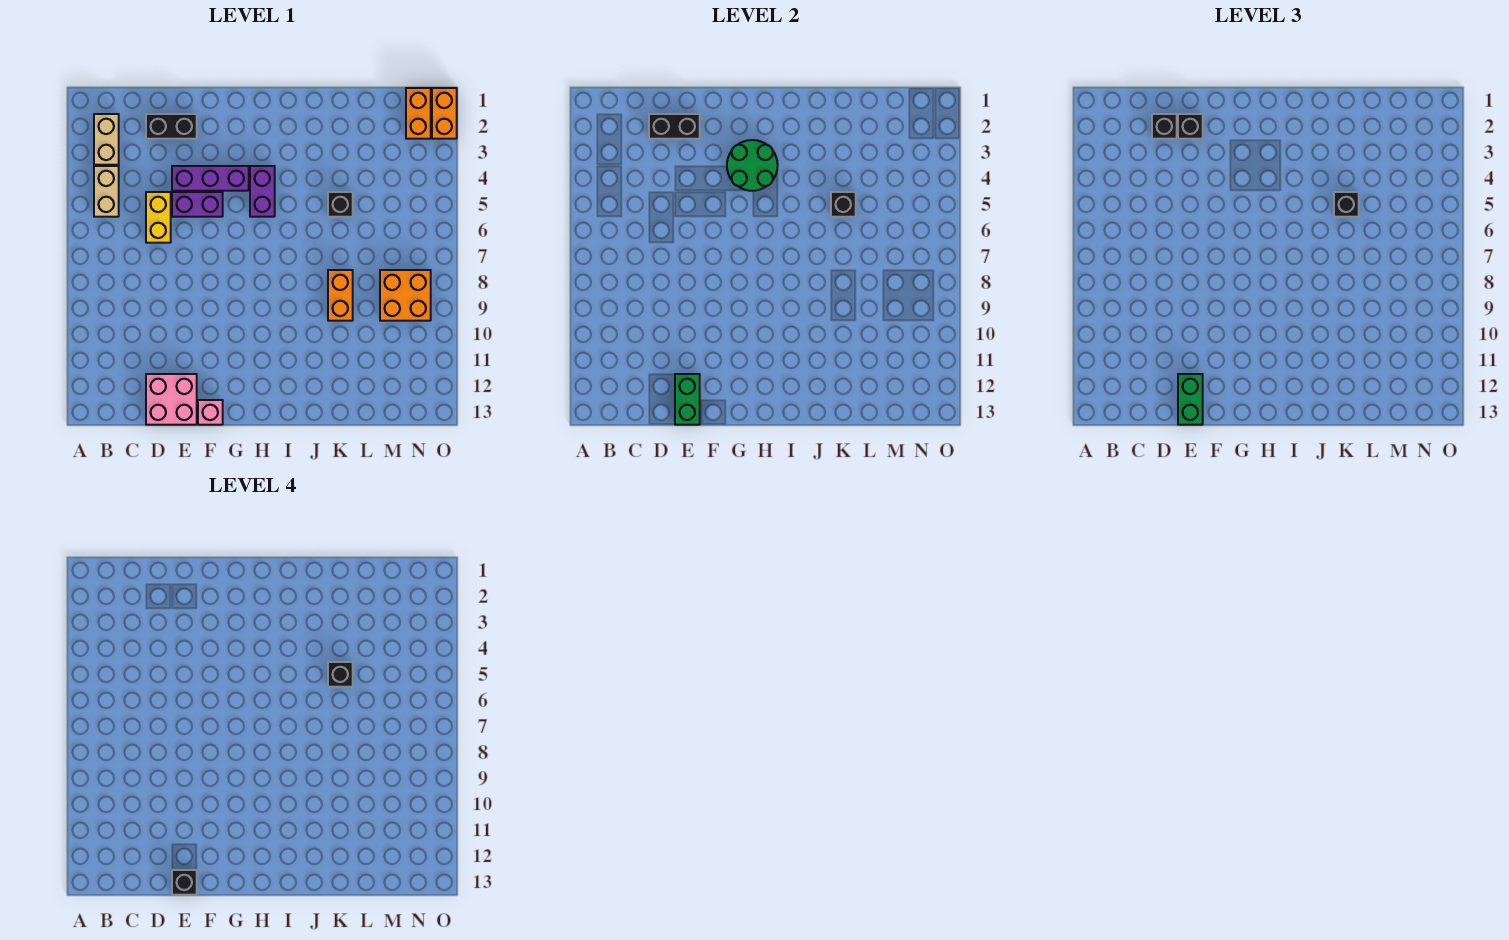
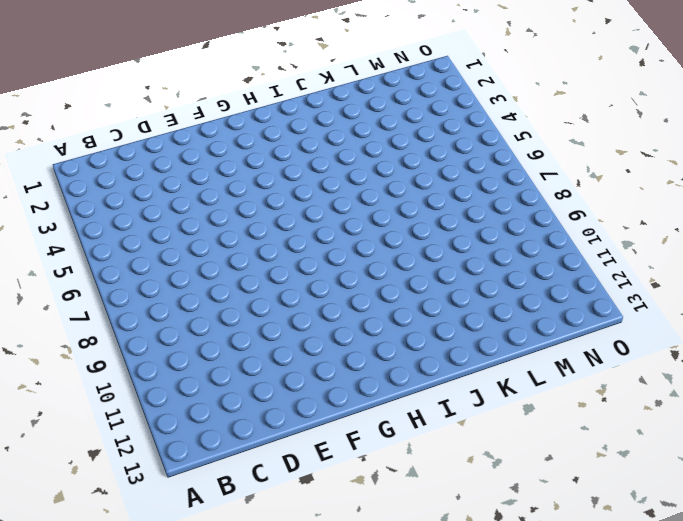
none -> tan brick B2:B3 level 1
none -> tan brick B4:B5 level 1
none -> black brick D2:E2 level 1

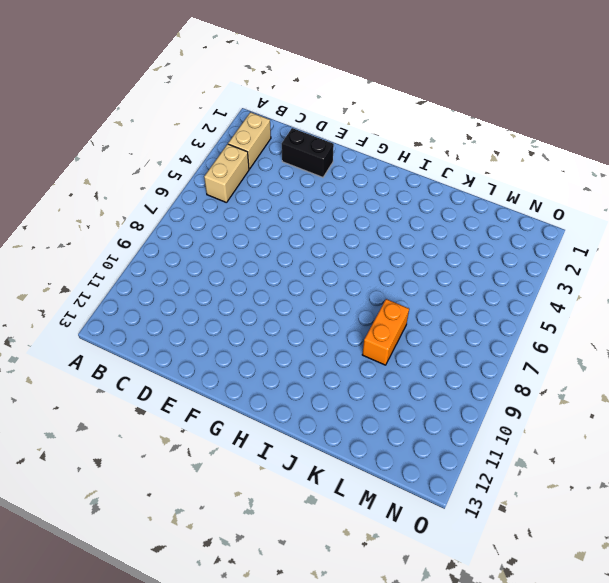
none -> yellow brick D5:D6 level 1
none -> pink brick D12:E13 level 1
none -> purple brick E4:G4 level 1

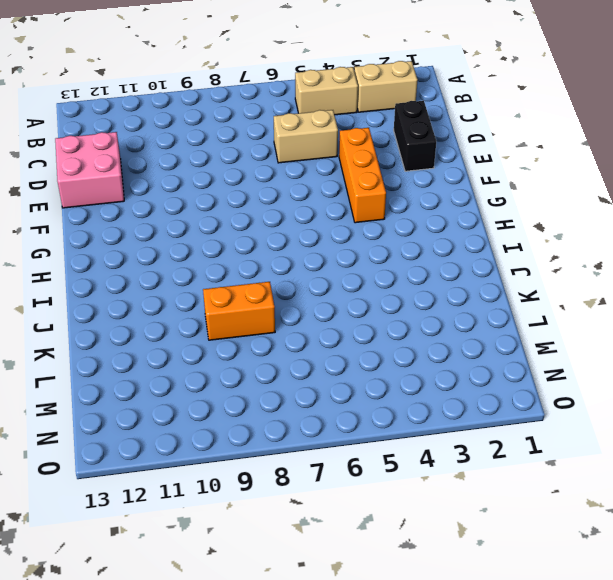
tan brick D5:D6 level 1 -> yellow brick D5:D6 level 1
orange brick E4:G4 level 1 -> purple brick E4:G4 level 1
none -> purple brick E5:F5 level 1
none -> pink brick F13 level 1
none -> purple brick H4:H5 level 1

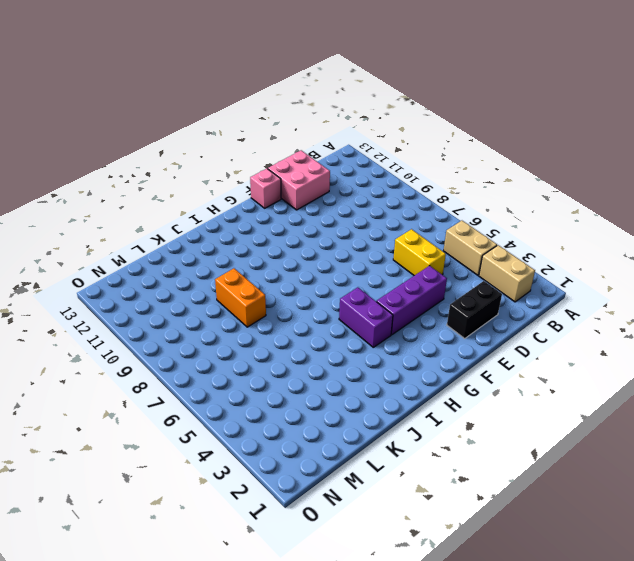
none -> purple brick E5:F5 level 1
none -> black brick K5 level 1
none -> orange brick M8:N9 level 1

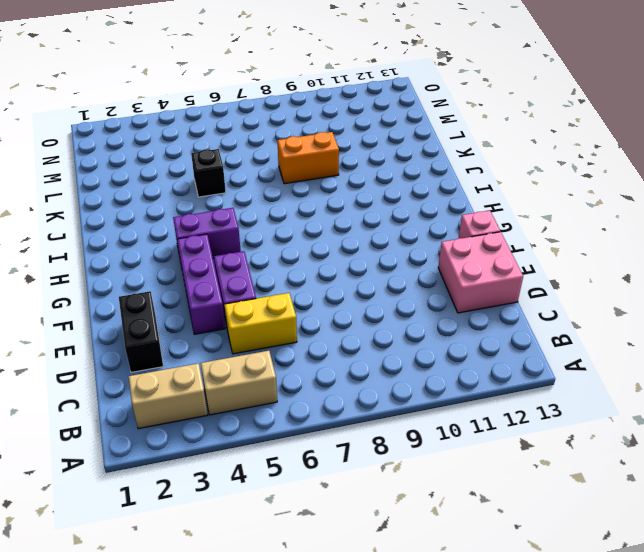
none -> orange brick M8:N9 level 1
none -> orange brick N1:N2 level 1
none -> orange brick O1:O2 level 1

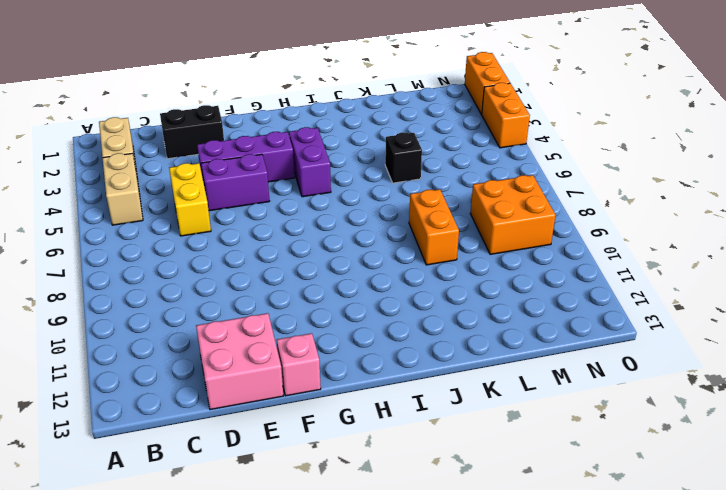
orange brick O3:O4 level 1 -> orange brick N1:N2 level 1
none -> black brick D2:E2 level 2
none -> green brick E12:E13 level 2
none -> green round brick G3:H4 level 2

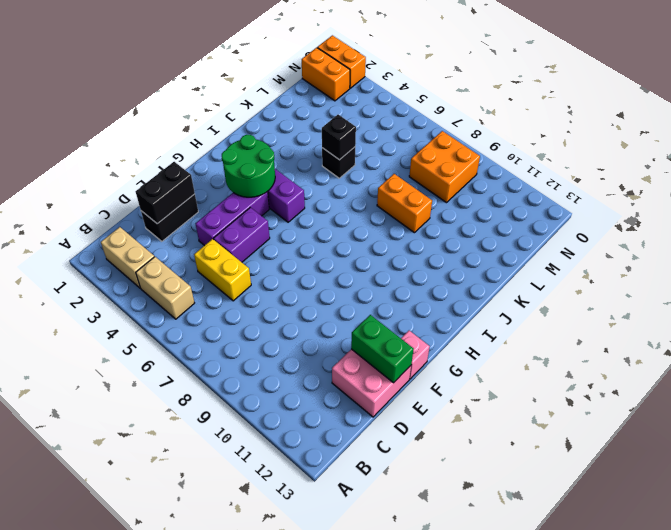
none -> black brick D2 level 3
none -> black brick E2 level 3
none -> green brick E12:E13 level 3

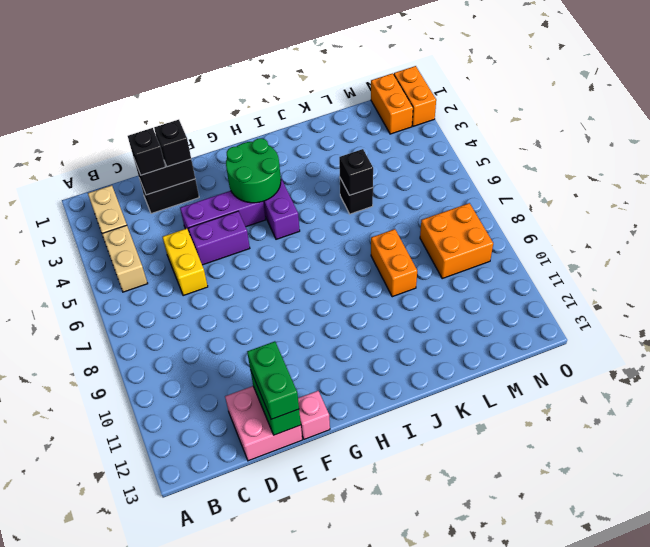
none -> black brick K5 level 3
none -> black brick E13 level 4
none -> black brick K5 level 4

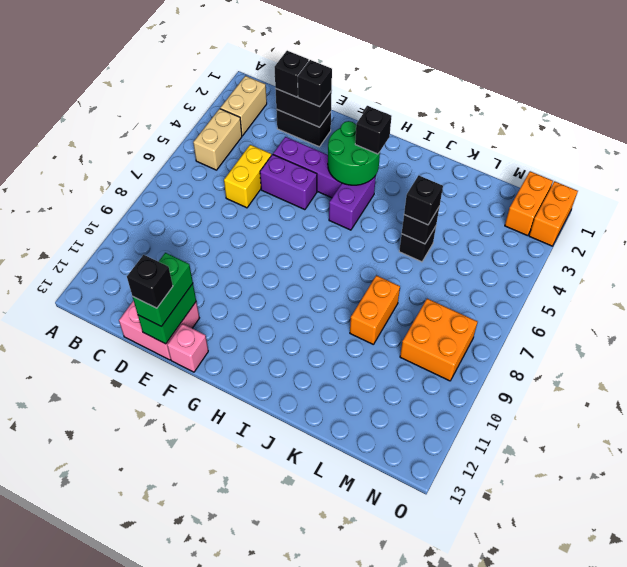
black brick H3 level 3 -> black brick K5 level 4

